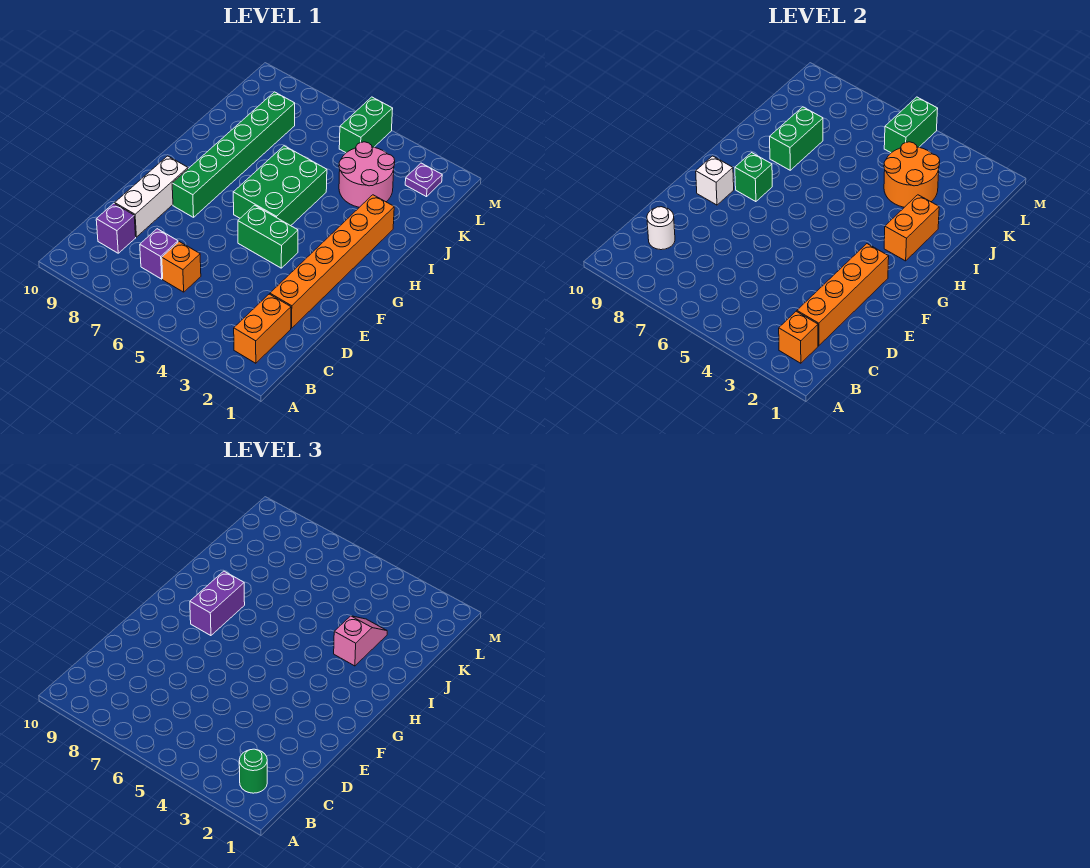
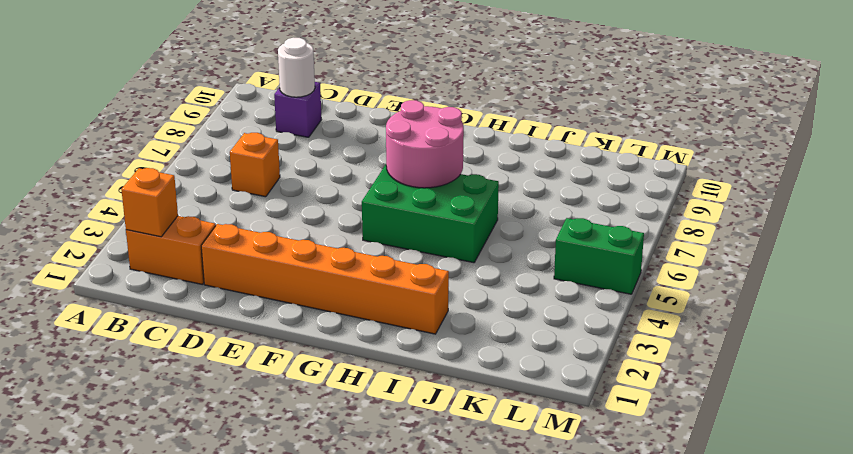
pink round brick G6:H7 level 2 -> pink round brick J3:K4 level 1
none -> purple brick C7 level 1
none -> white brick D9:F9 level 1
none -> green brick F4:F5 level 1

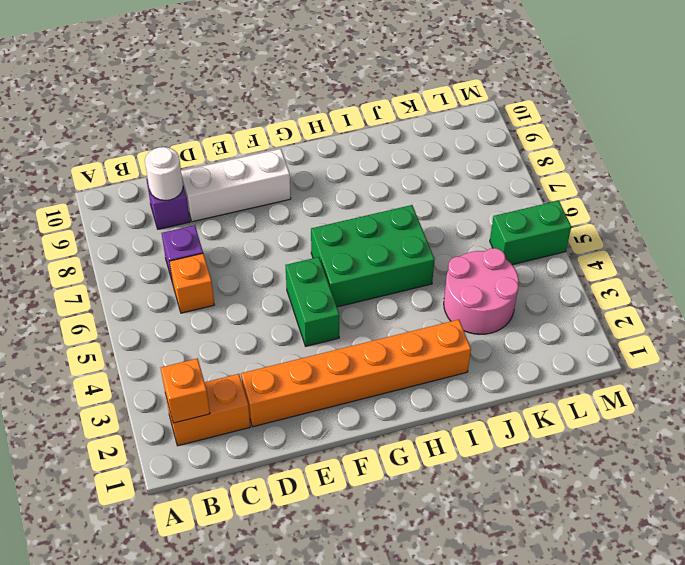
none -> green brick F8:K8 level 1
none -> purple plate L2 level 1
none -> orange brick C2:F2 level 2

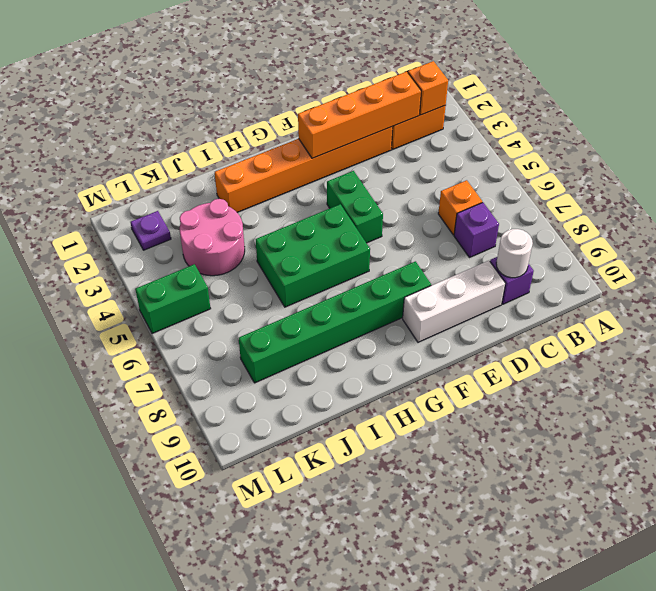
none -> white brick F9 level 2
none -> green brick G8 level 2
none -> orange brick H2:I2 level 2

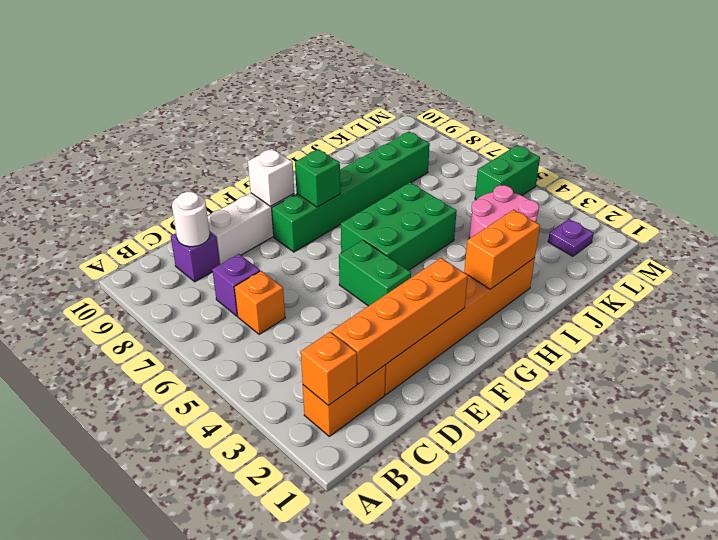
none -> green brick I8:J8 level 2
none -> orange round brick J3:K4 level 2
none -> green brick L5:M5 level 2

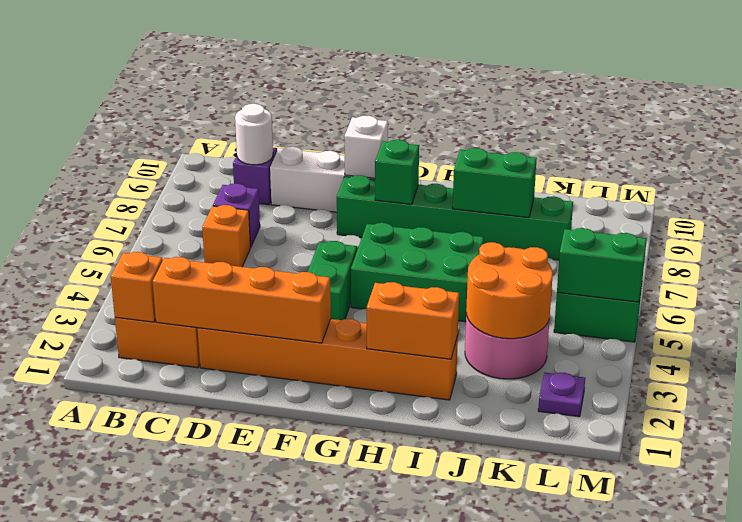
none -> green round brick B2 level 3
none -> purple brick G8:H8 level 3
none -> pink slope I3:J3 level 3 top I

